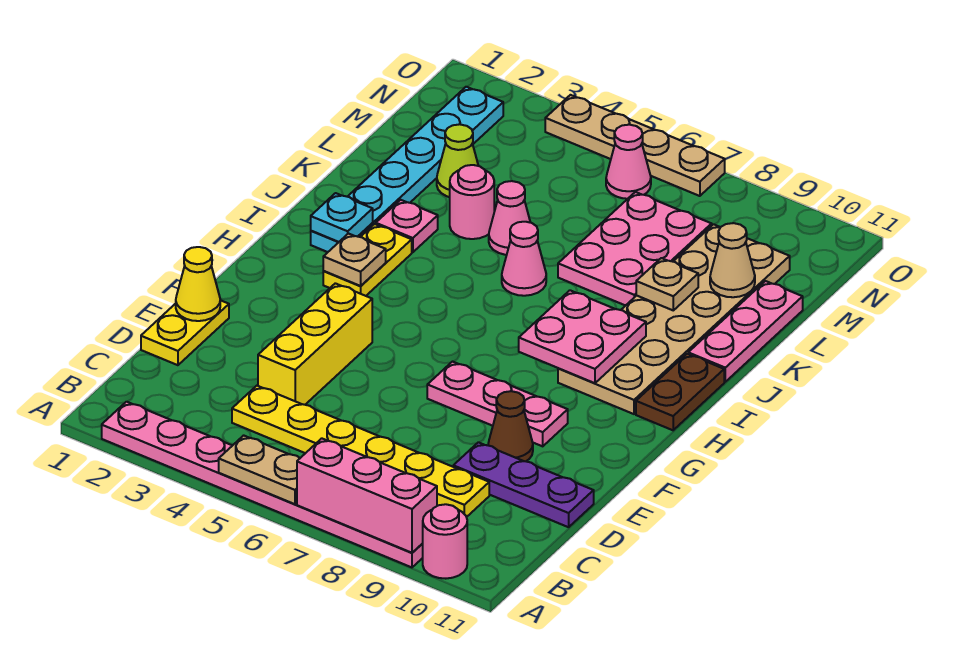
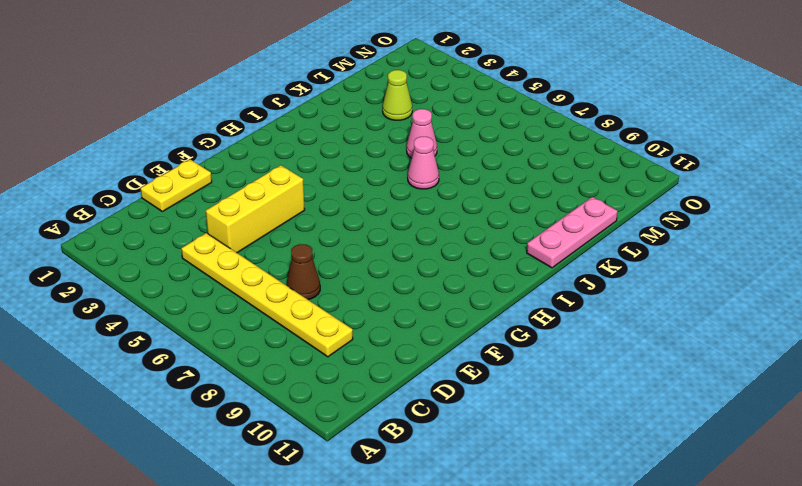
brown cone D7 level 1 -> brown cone E9 level 1
none -> pink plate A2:A9 level 1
none -> pink round brick A10 level 1
none -> purple plate D9:D11 level 1

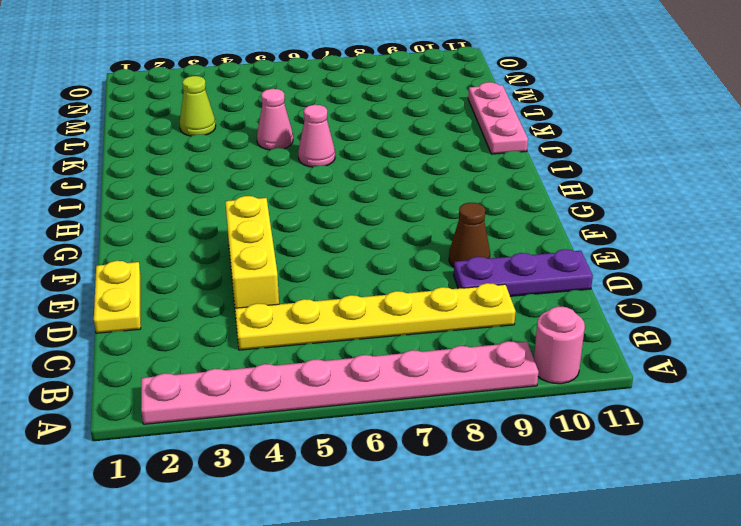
none -> pink plate F7:F9 level 1
none -> yellow plate H3:I3 level 1
none -> tan plate H9:M10 level 1

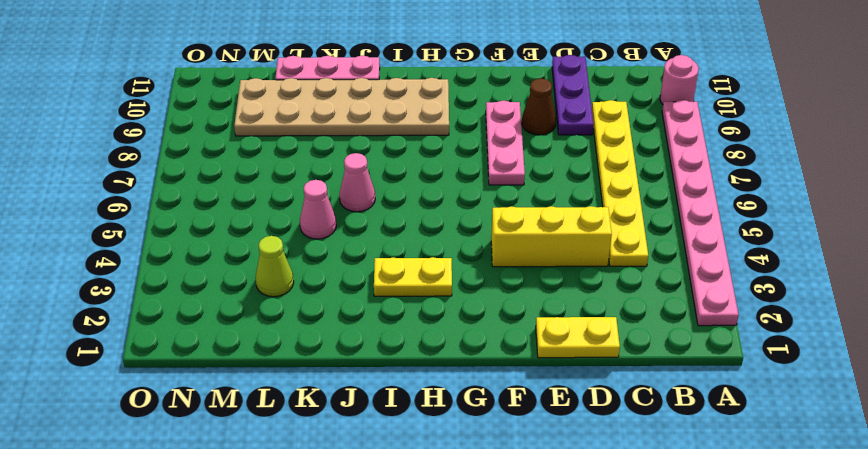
none -> brown plate H11:I11 level 1
none -> cyan plate I2:N2 level 1
none -> pink plate J3 level 1

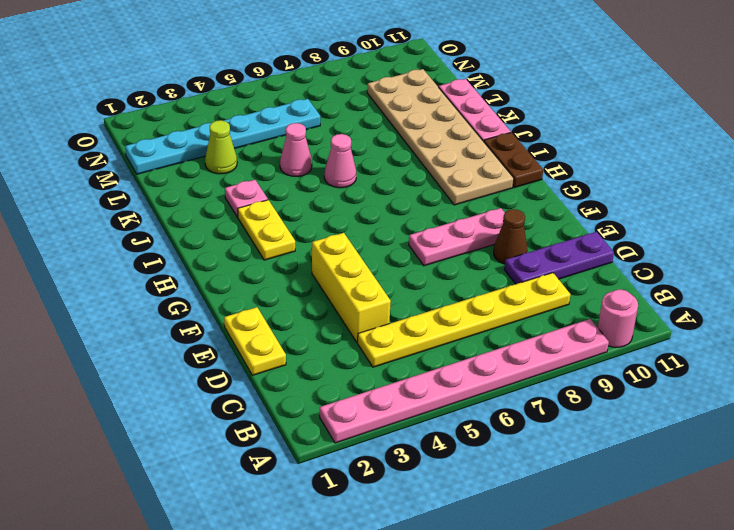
cyan plate M1:M6 level 1 -> cyan plate I2:N2 level 1
none -> pink round brick K4 level 1
none -> pink plate K7:M8 level 1
none -> pink cone N6 level 1

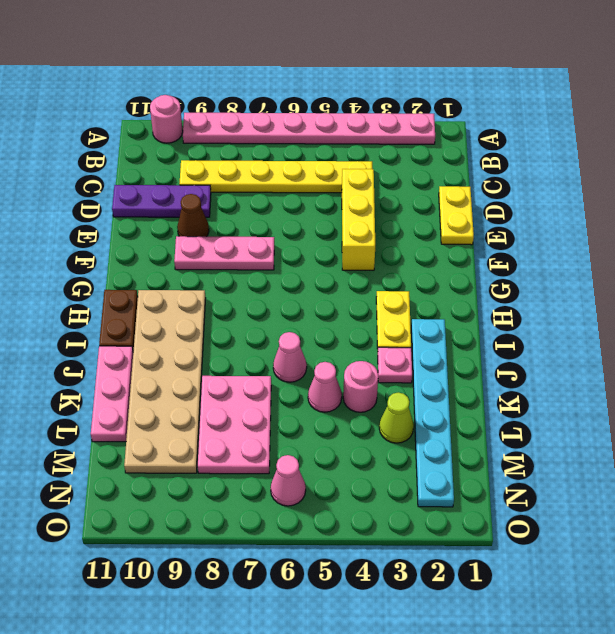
none -> tan plate O4:O7 level 1
none -> tan plate A5:A6 level 2
none -> pink brick A7:A9 level 2

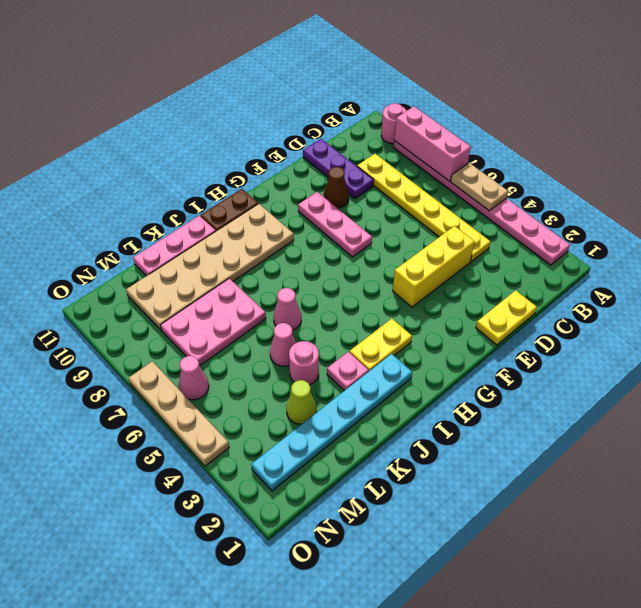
none -> yellow cone E1 level 2
none -> tan plate H3 level 2
none -> pink plate H8:I9 level 2

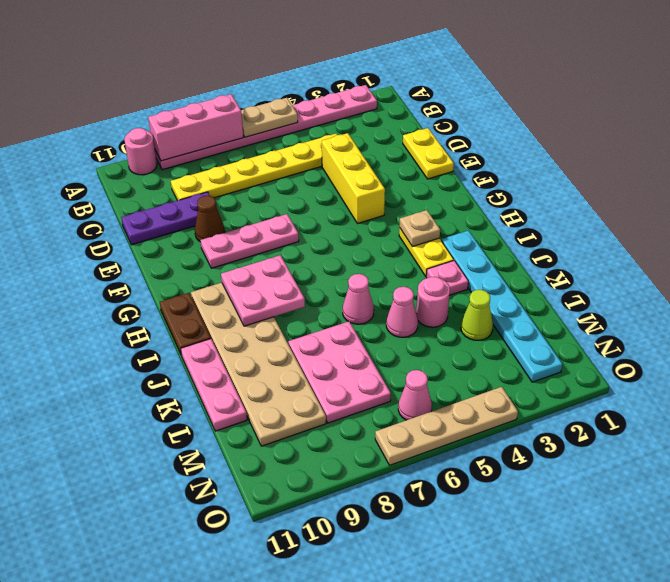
none -> yellow cone E1 level 2
none -> cyan plate I2 level 2
none -> tan plate K9 level 2

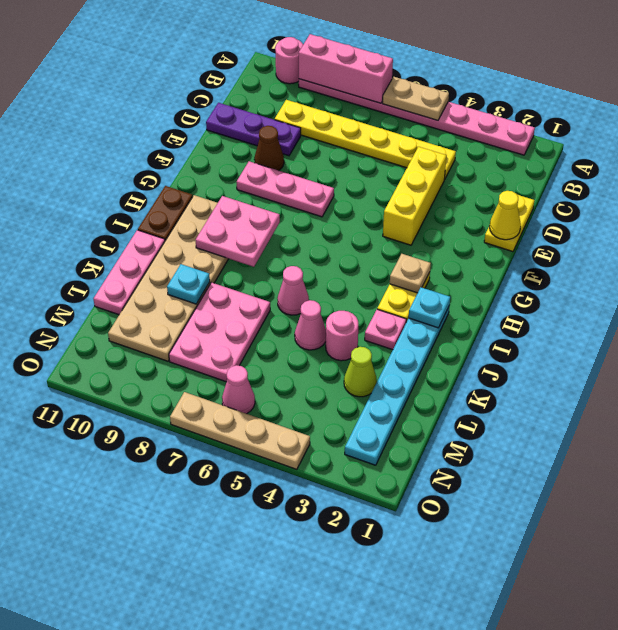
cyan plate K9 level 2 -> tan plate K9 level 2
none -> tan cone L10 level 2

